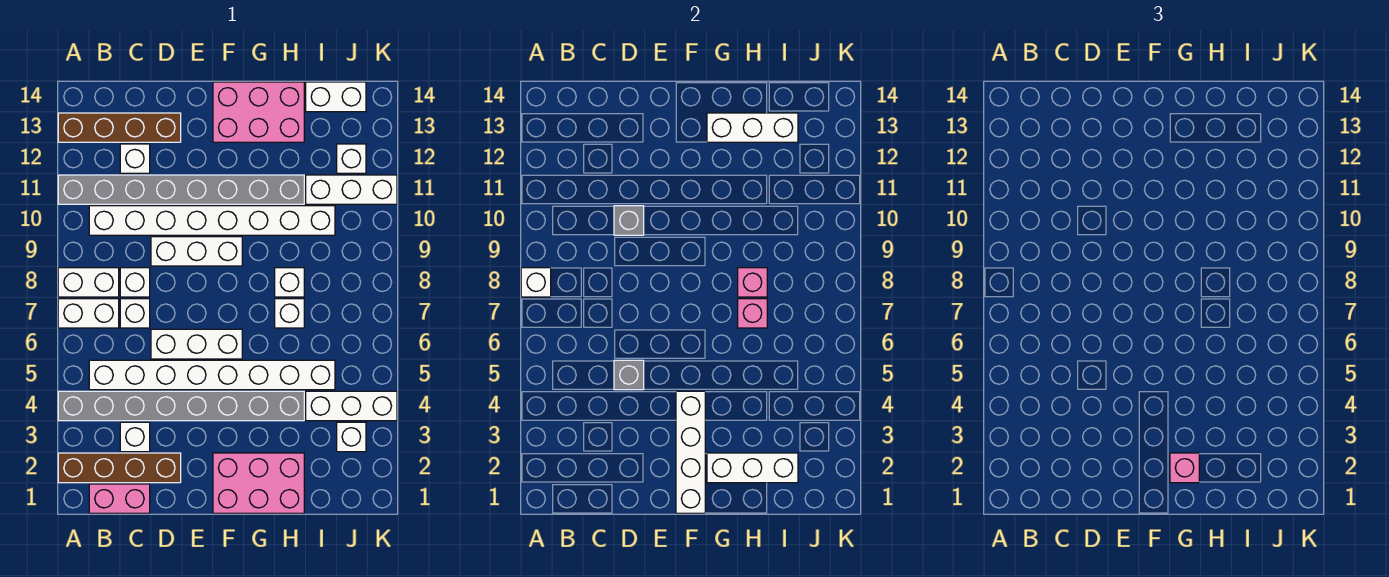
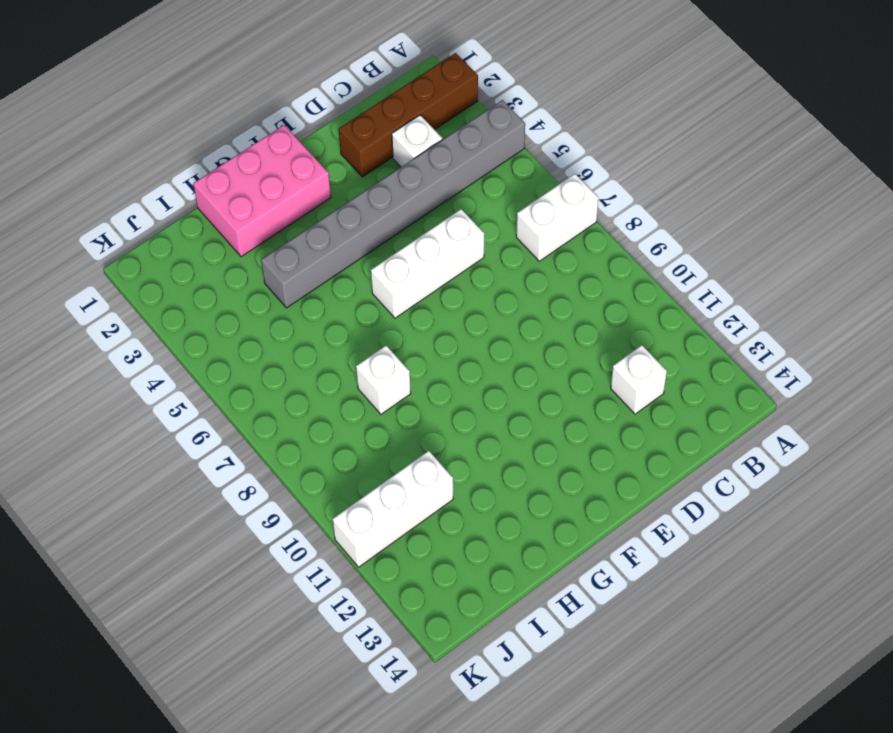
none -> white brick A8:B8 level 1
none -> grey brick A11:H11 level 1
none -> brown brick A13:D13 level 1
none -> pink brick B1:C1 level 1

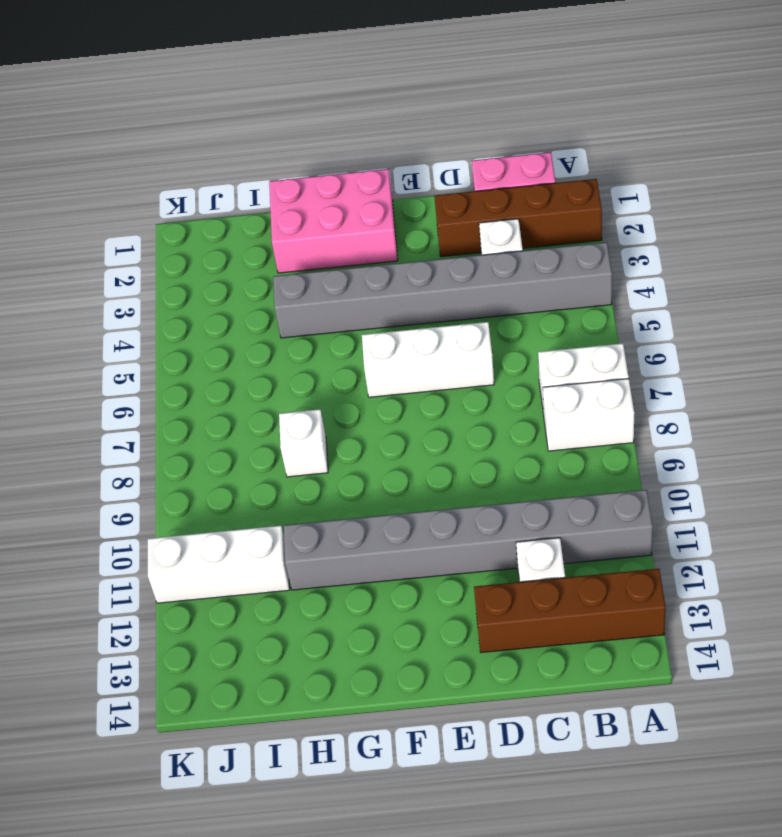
none -> white brick B5:I5 level 1
none -> white brick B10:I10 level 1
none -> white brick C7 level 1
none -> white brick C8 level 1

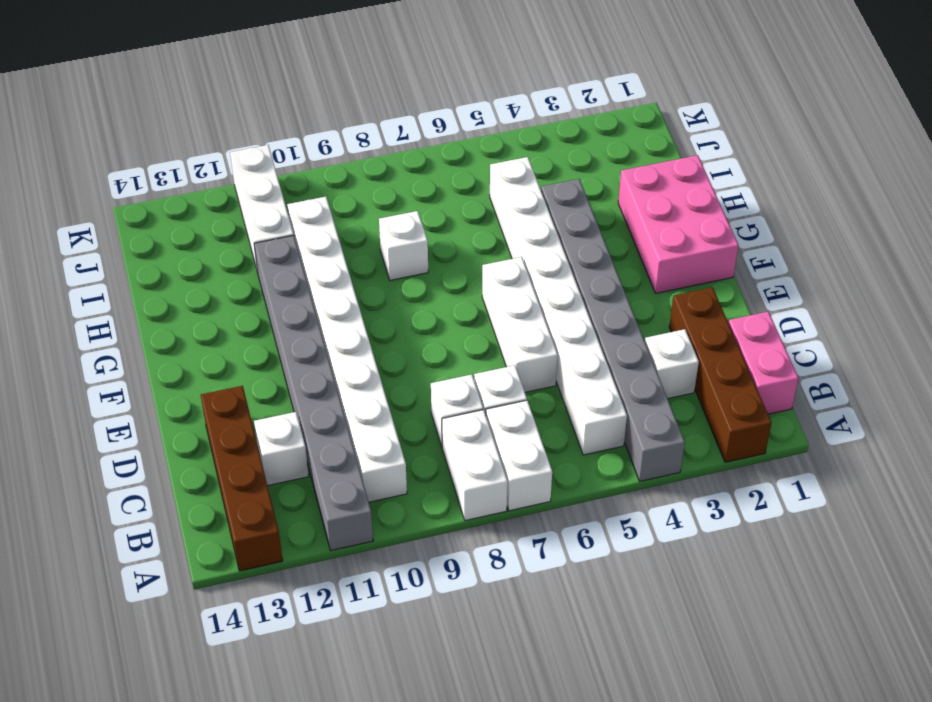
none -> white brick D9:F9 level 1
none -> pink brick F13:H14 level 1
none -> white brick H7 level 1
none -> white brick I4:K4 level 1

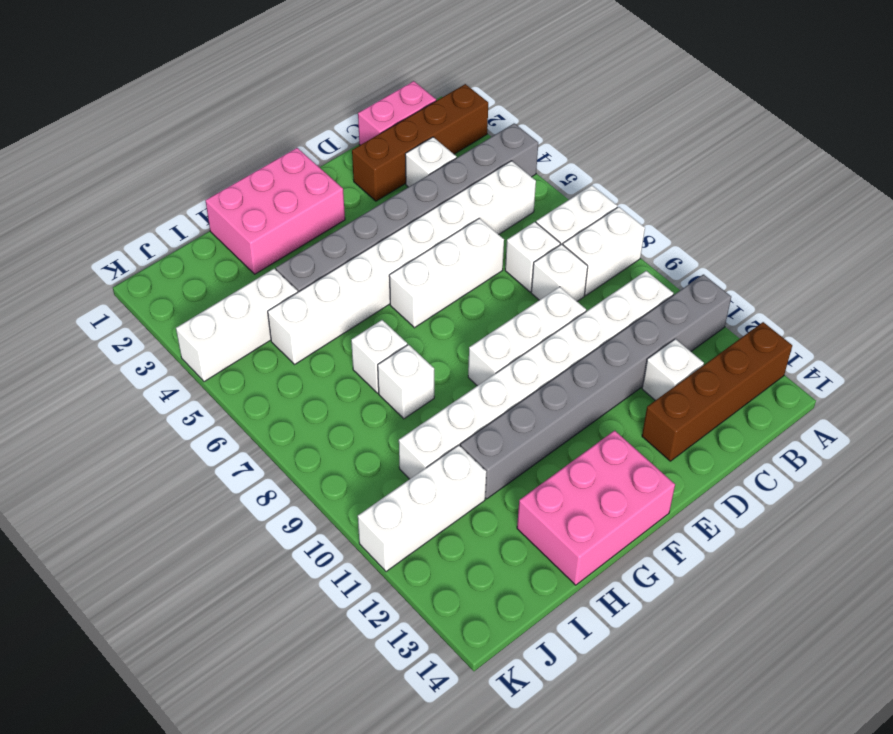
none -> white brick I14:J14 level 1
none -> white brick J3 level 1
none -> white brick J12 level 1
none -> white brick A8 level 2

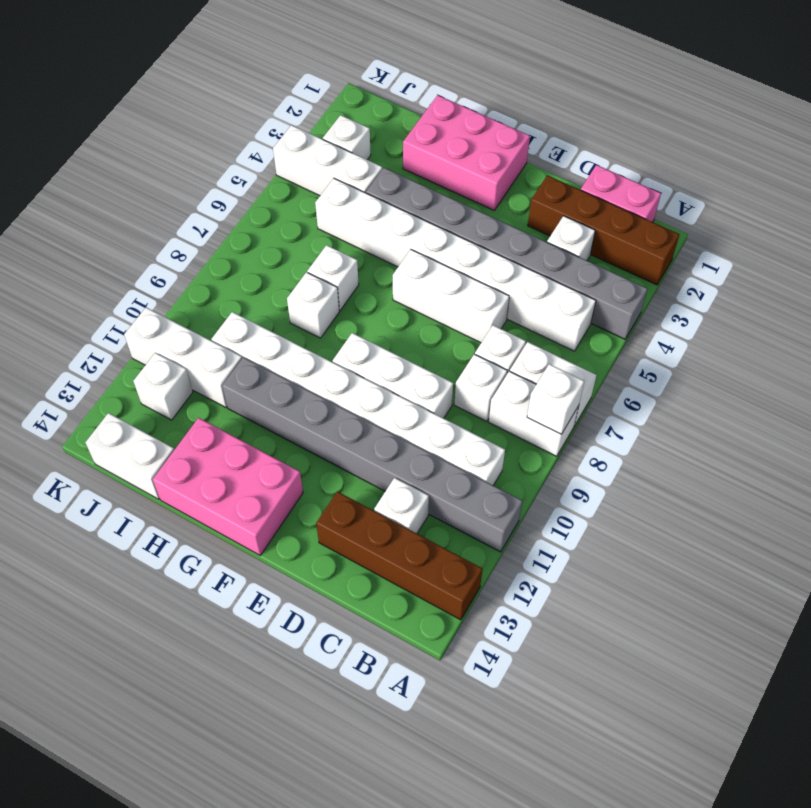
none -> grey brick D5 level 2
none -> grey brick D10 level 2
none -> white brick F1:F4 level 2
none -> white brick G2:I2 level 2

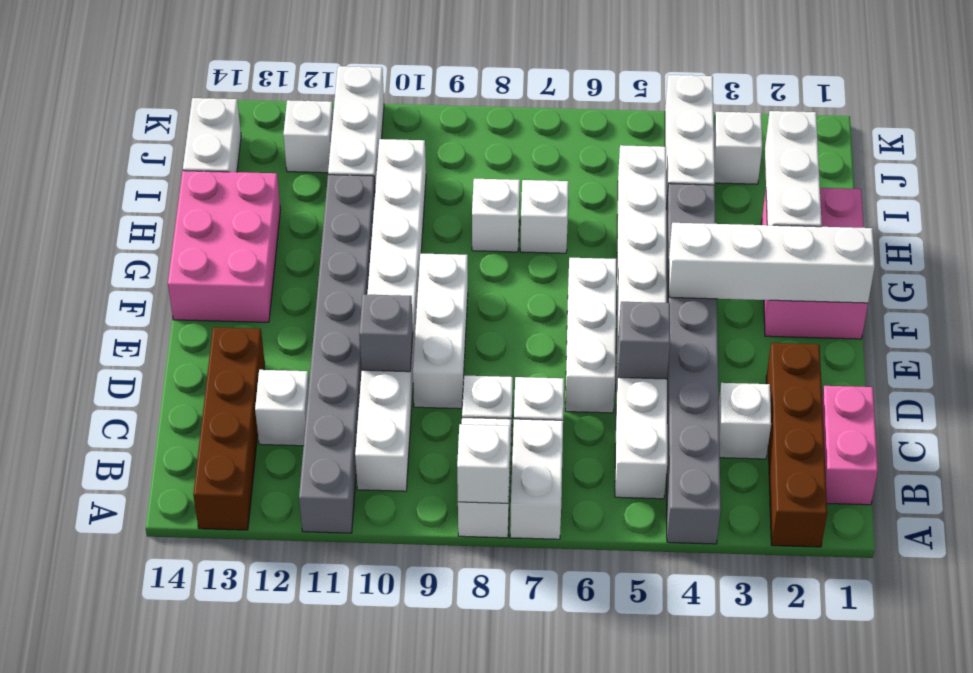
none -> white brick G13:I13 level 2
none -> pink brick H7 level 2
none -> pink brick H8 level 2
none -> pink brick G2 level 3

